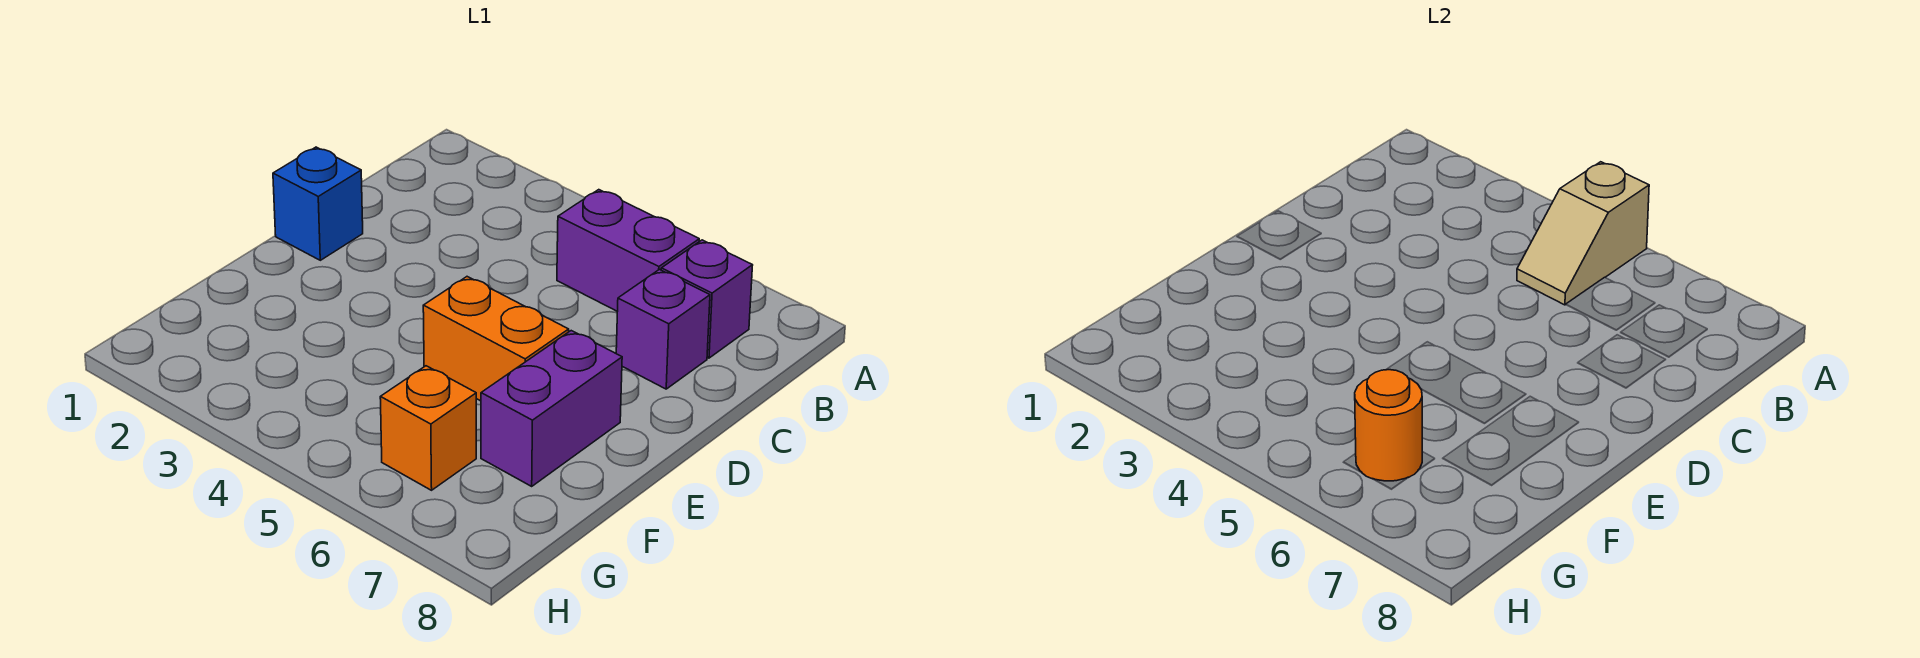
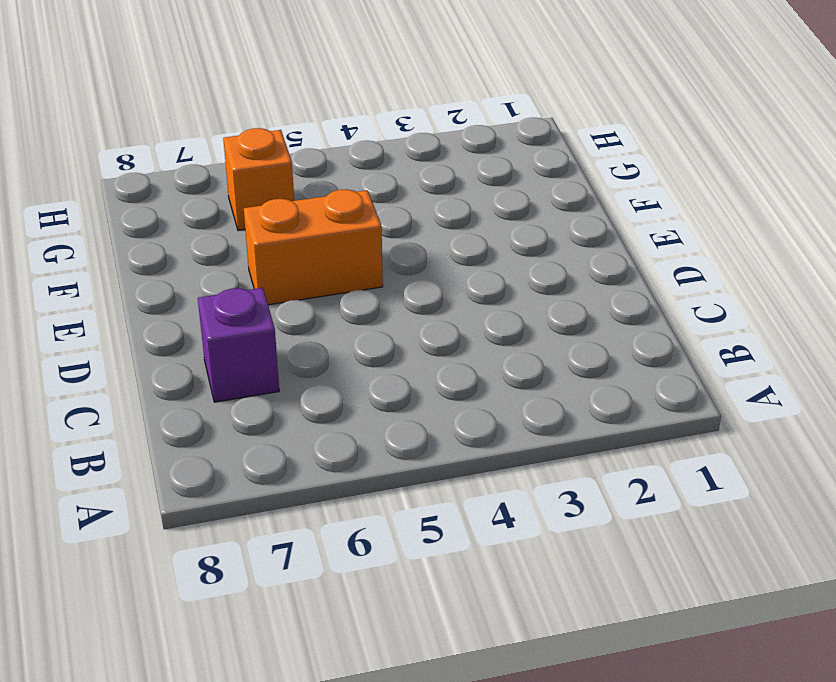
none -> purple brick B5:B6 level 1
none -> purple brick B7 level 1

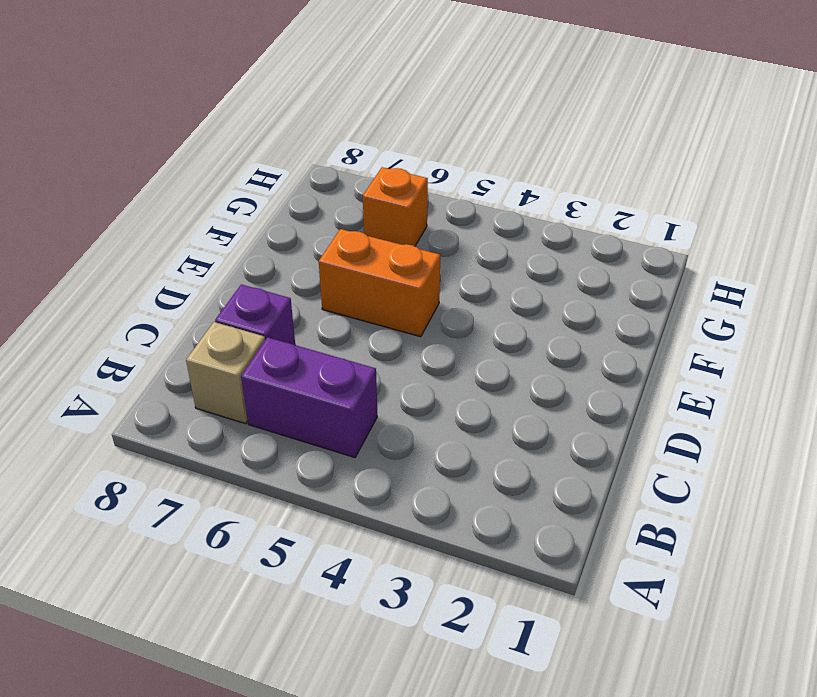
tan brick B7 level 1 -> purple brick B7 level 1
none -> blue brick D1 level 1
none -> purple brick E7:F7 level 1

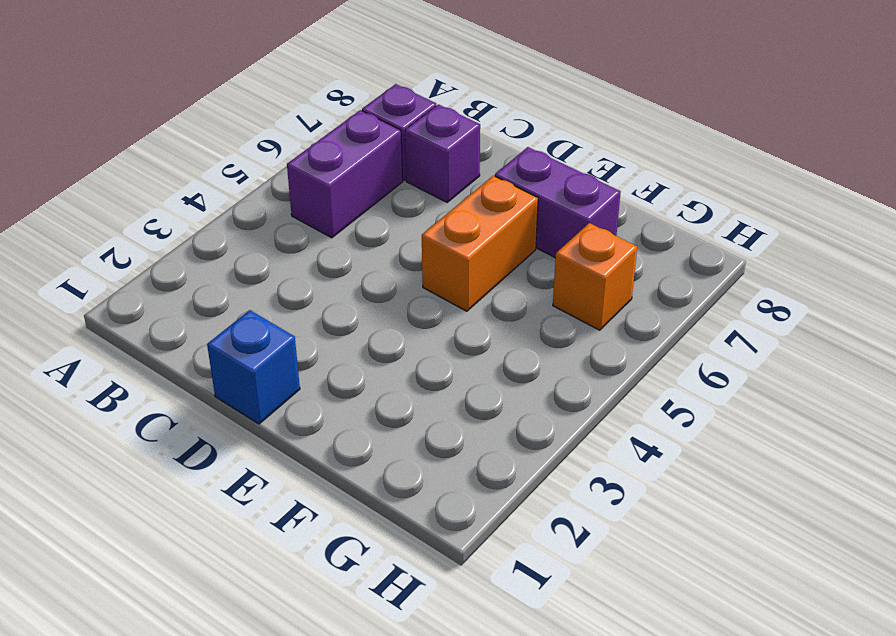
none -> tan slope A5:B5 level 2 top A
none -> orange round brick G6 level 2

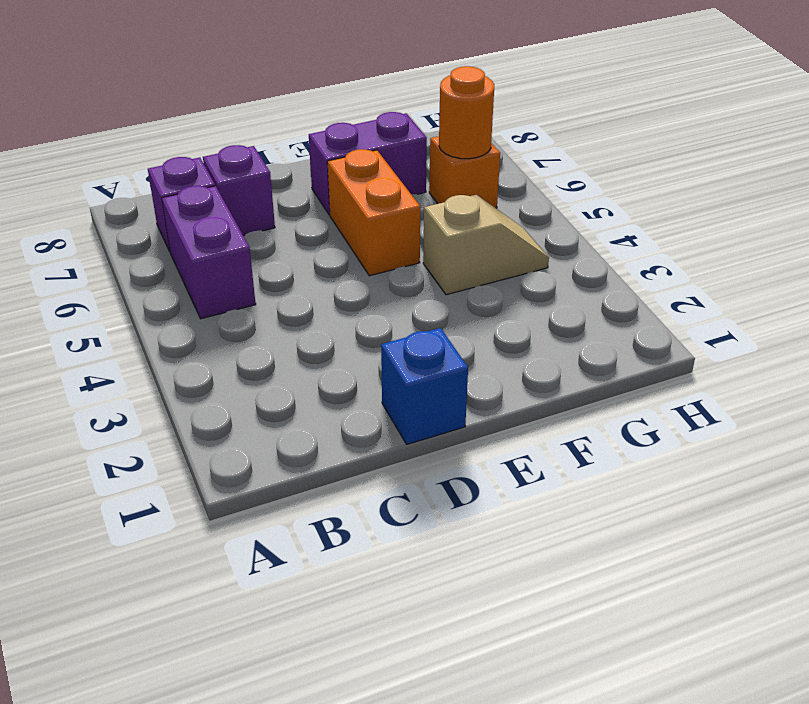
tan slope F4:G4 level 1 top F -> tan slope A5:B5 level 2 top A

